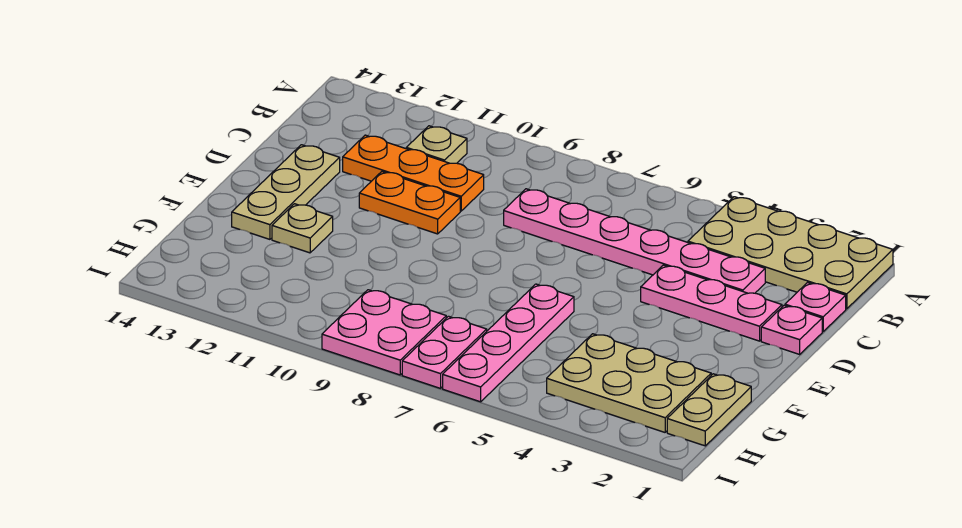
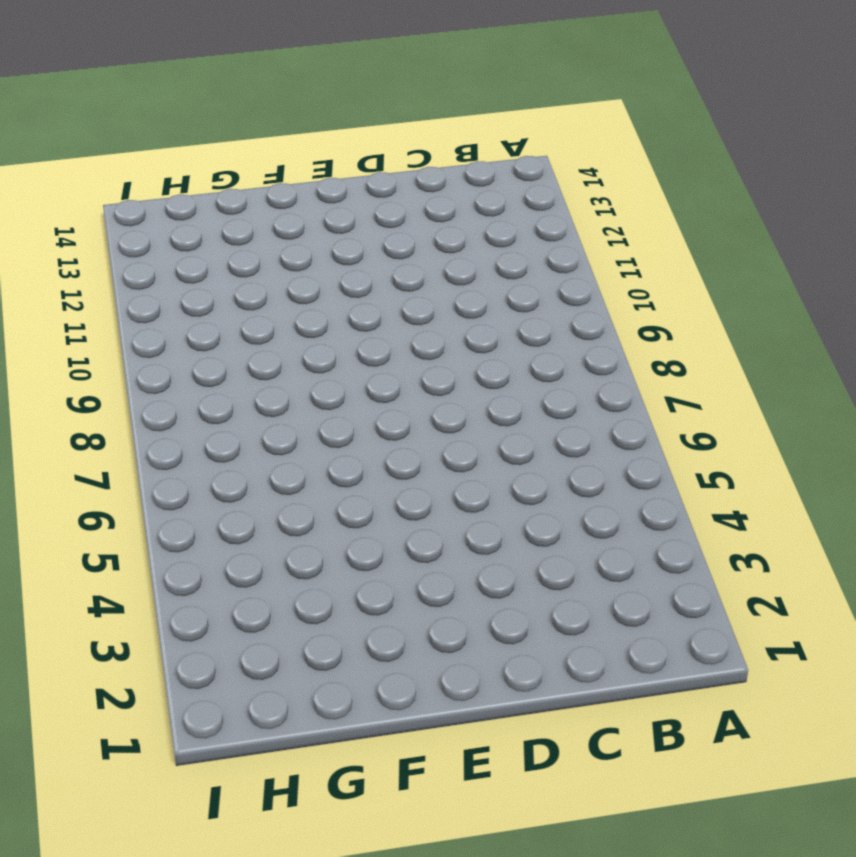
none -> tan plate A1:B4 level 1
none -> tan plate B11 level 1
none -> pink plate C1 level 1

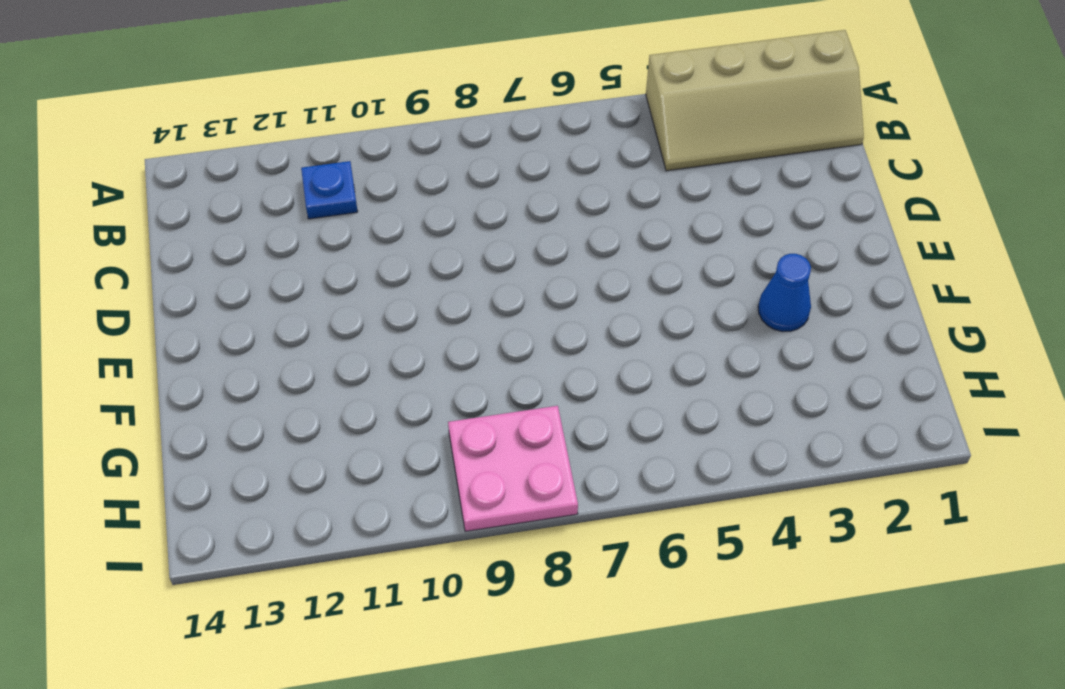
tan slope A1:B4 level 1 top A -> tan plate A1:B4 level 1
blue plate B11 level 1 -> tan plate B11 level 1
blue cone F3 level 1 -> none
none -> pink plate C1 level 1
none -> pink plate C3:C8 level 1
none -> orange plate C10:C12 level 1

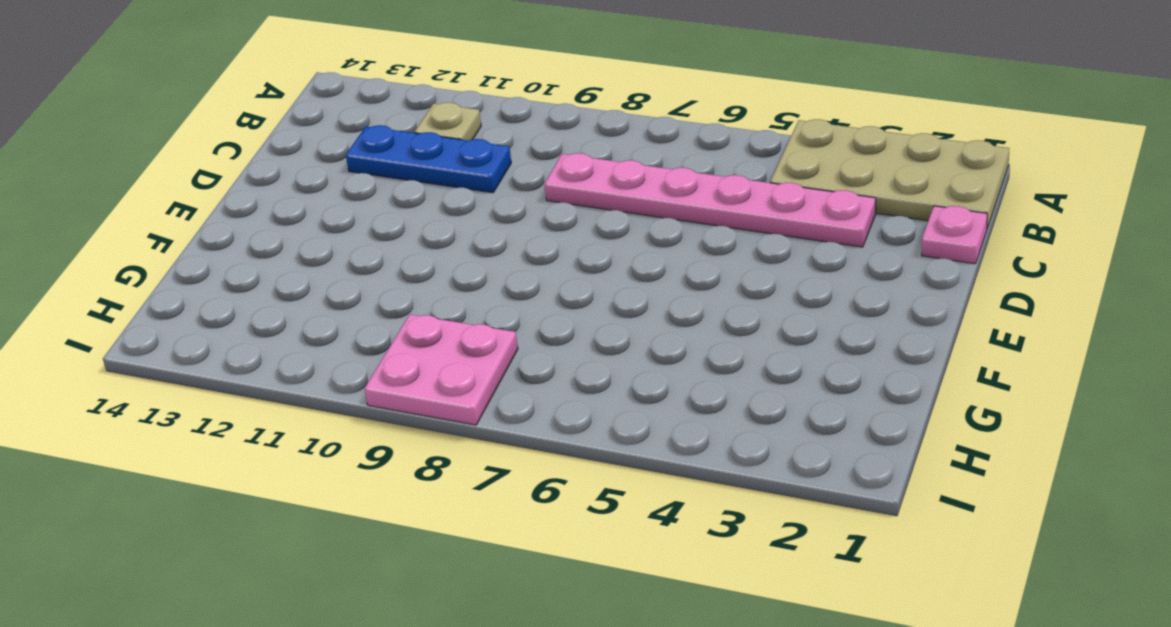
blue plate C10:C12 level 1 -> orange plate C10:C12 level 1
none -> pink plate D1 level 1
none -> pink plate D2:D4 level 1
none -> orange plate D10:D11 level 1

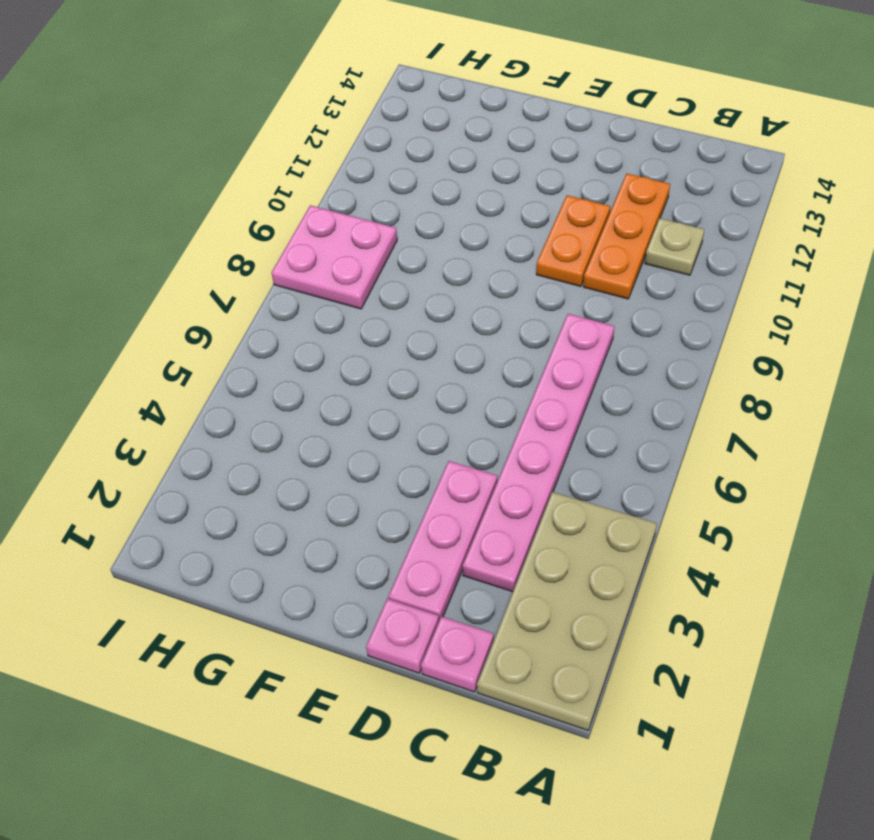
none -> tan plate D13:F13 level 1
none -> pink plate F6:I6 level 1
none -> tan plate F12 level 1

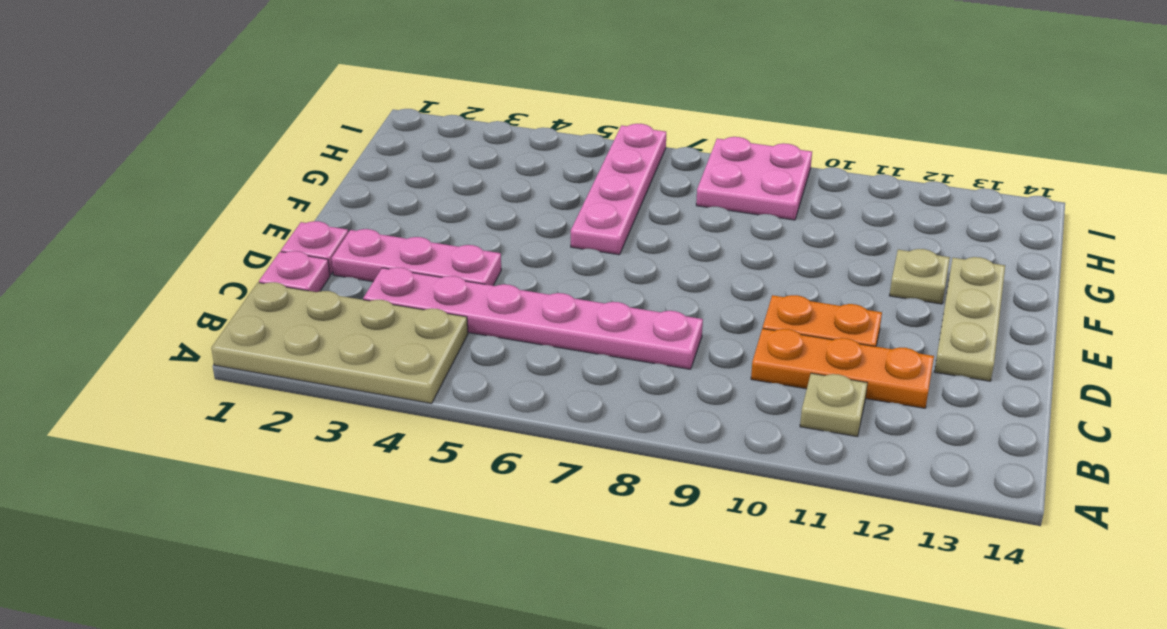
none -> tan plate G1:H1 level 1
none -> tan plate G2:H4 level 1
none -> pink plate H7:I7 level 1

